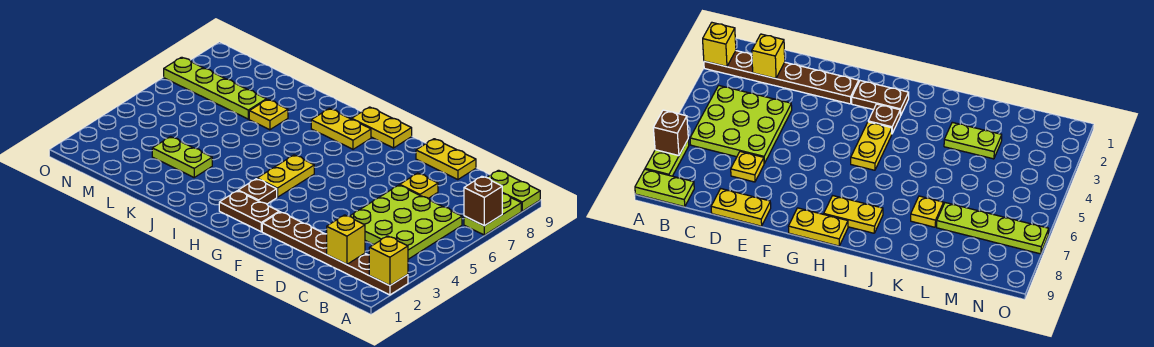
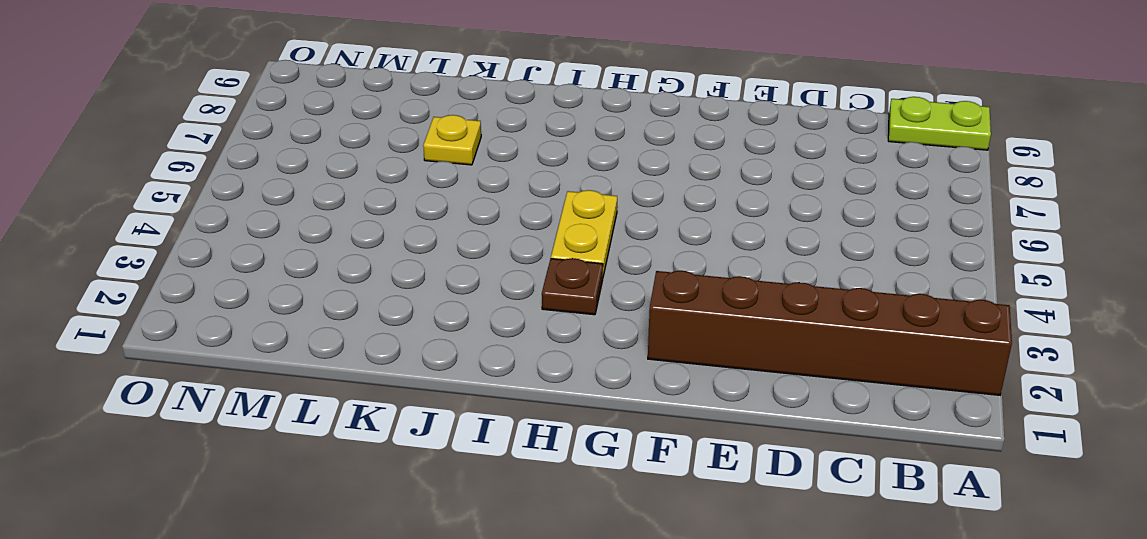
brown brick A2:F2 level 1 -> brown plate A2:F2 level 1
none -> lime plate A7:A8 level 1
none -> lime plate B4:D6 level 1
none -> yellow plate D7 level 1

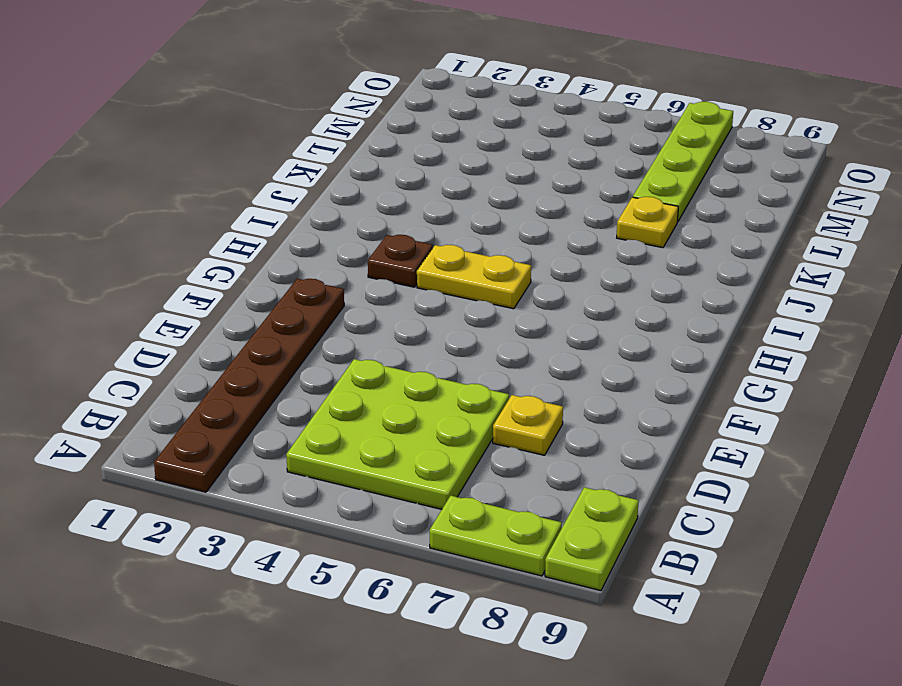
none -> yellow plate D9:E9 level 1
none -> brown plate G2:H2 level 1
none -> yellow plate G9:H9 level 1

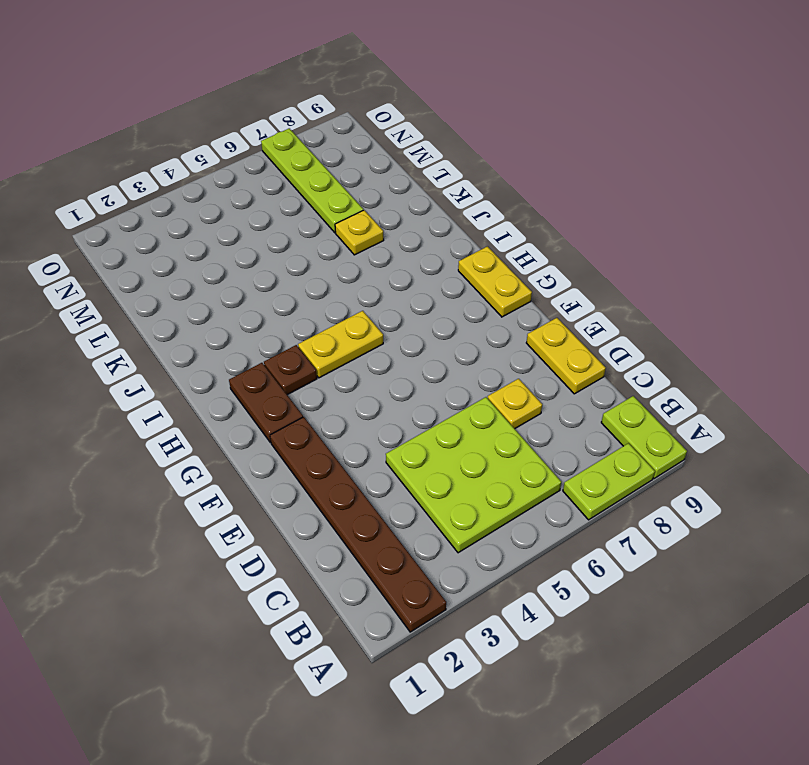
none -> yellow plate H8:I8 level 1
none -> lime plate K3:L3 level 1
none -> yellow brick A2 level 2

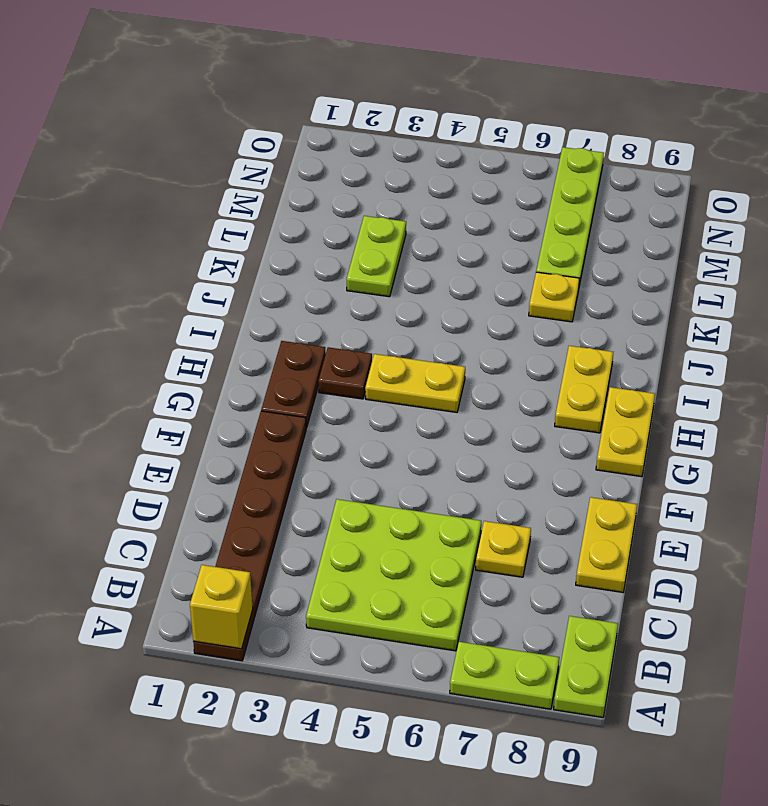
none -> brown brick A7 level 2
none -> yellow brick C2 level 2

